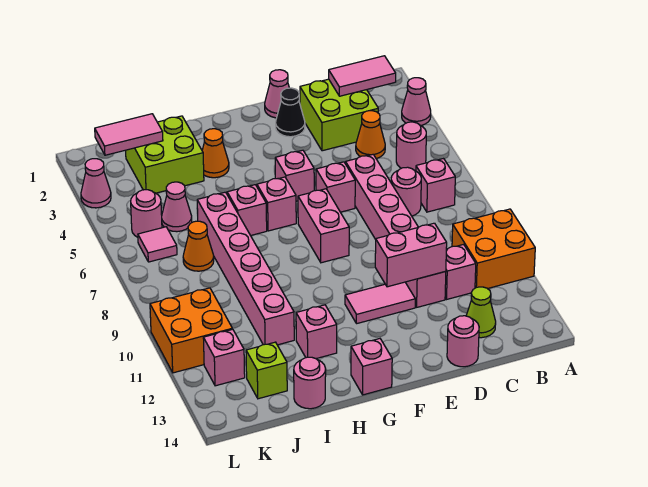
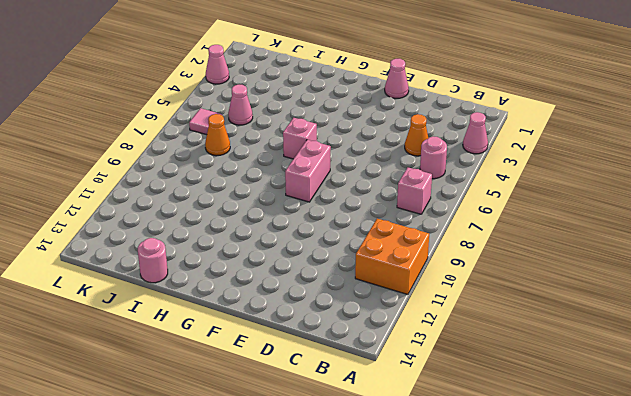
none -> lime brick C2:D3 level 1
none -> pink round brick C7 level 1
none -> pink brick C11 level 1
none -> lime cone C13 level 1

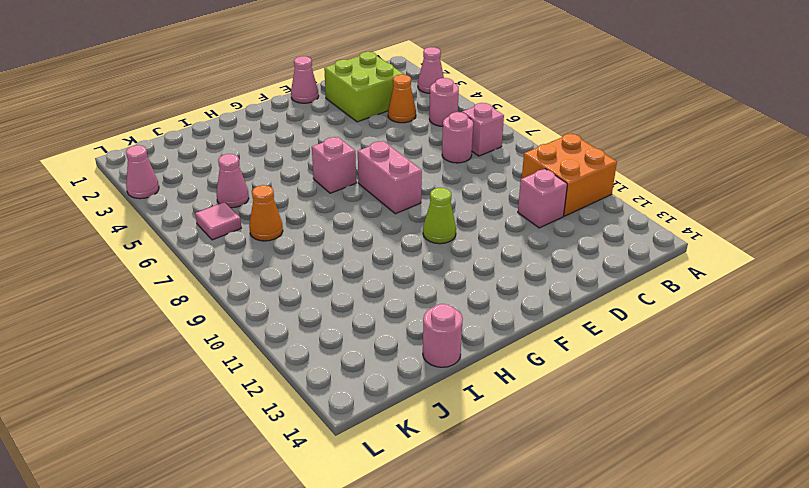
lime cone F10 level 1 -> lime cone C13 level 1
none -> pink brick D6:D11 level 1
none -> pink round brick D14 level 1
none -> black cone E2 level 1
none -> pink brick E6 level 1

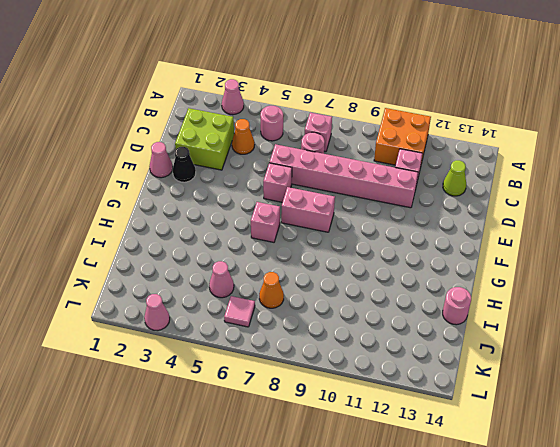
none -> pink round brick D14 level 1
none -> pink tile E11:F11 level 1
none -> pink brick F5 level 1
none -> pink brick G14 level 1

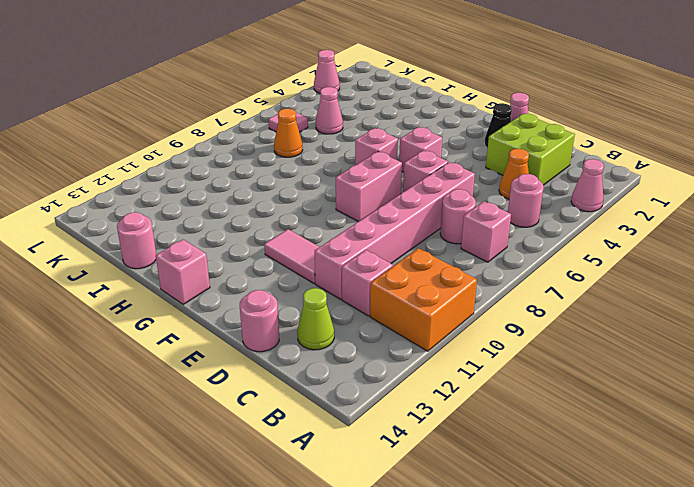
none -> orange cone H3 level 1
none -> pink brick H6 level 1
none -> pink brick H12 level 1
none -> lime brick I2:J3 level 1

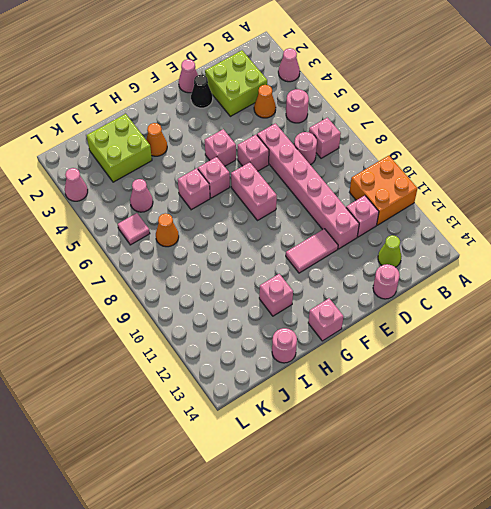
none -> pink brick I6:I11 level 1
none -> lime brick J13 level 1
none -> pink round brick K5 level 1
none -> orange brick K10:L11 level 1

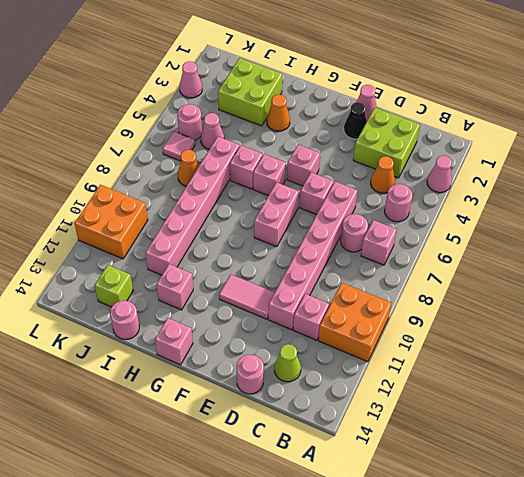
none -> pink brick K12 level 1
none -> pink tile B2:C2 level 2
none -> pink brick D11:E11 level 2
none -> pink tile J2:K2 level 2

